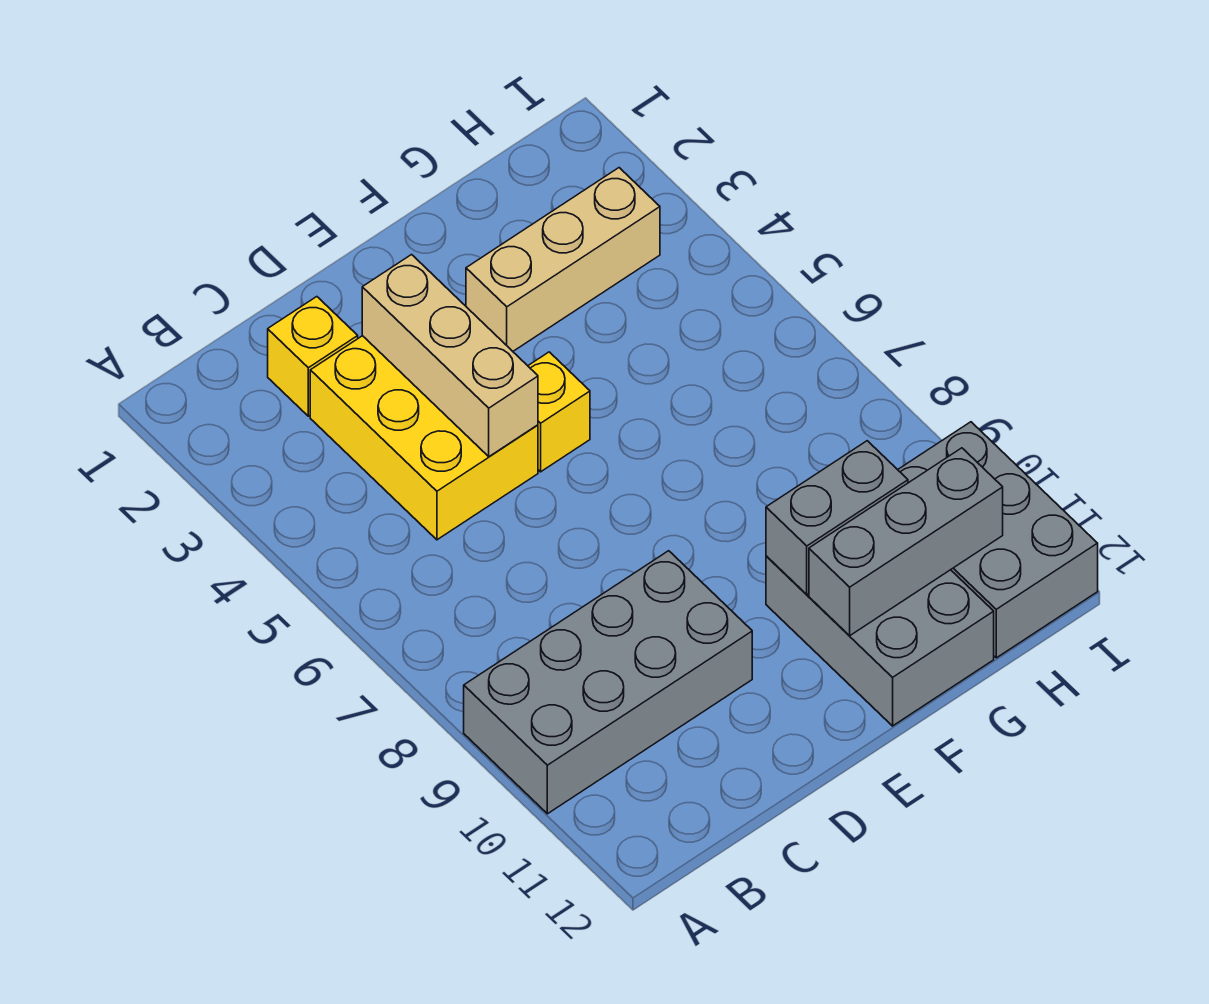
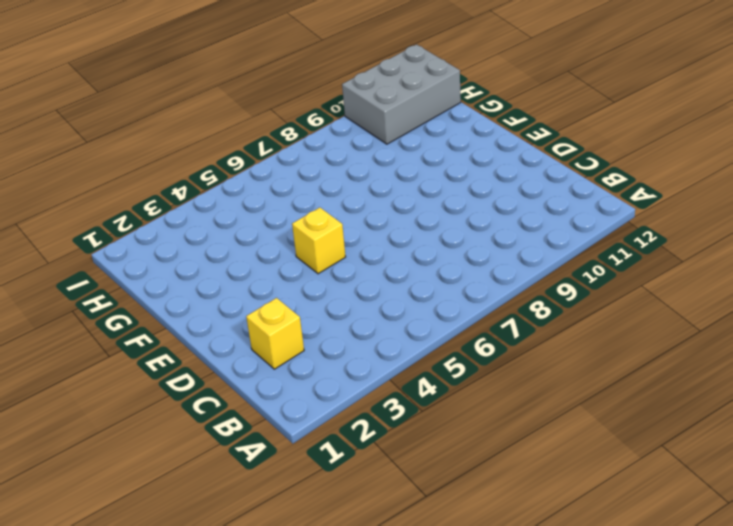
none -> grey brick A9:D10 level 1
none -> yellow brick C3:D5 level 1

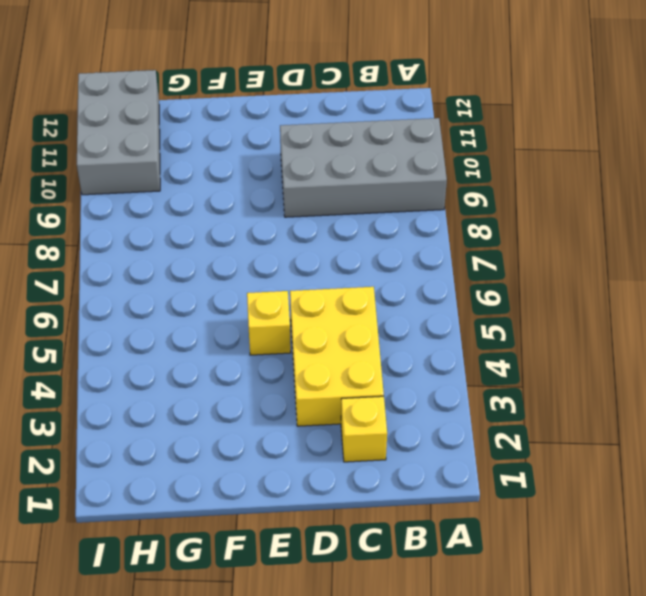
none -> tan brick F3:H3 level 1
none -> grey brick F10:G12 level 1

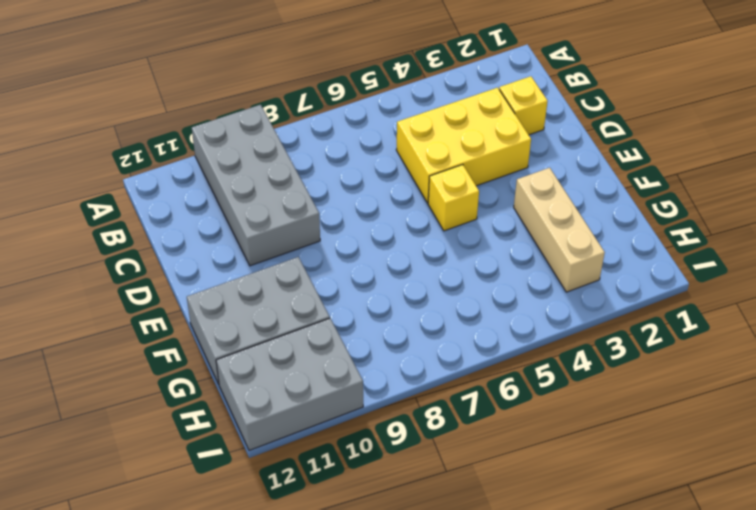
none -> tan brick D3:D5 level 2
none -> grey brick F10:G10 level 2

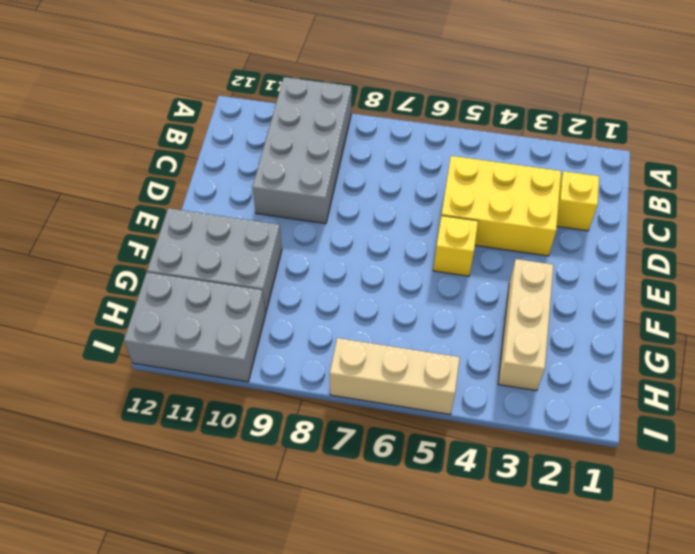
tan brick I5:I7 level 1 -> tan brick D3:D5 level 2
none -> grey brick F10:G10 level 2
none -> grey brick F11:H11 level 2

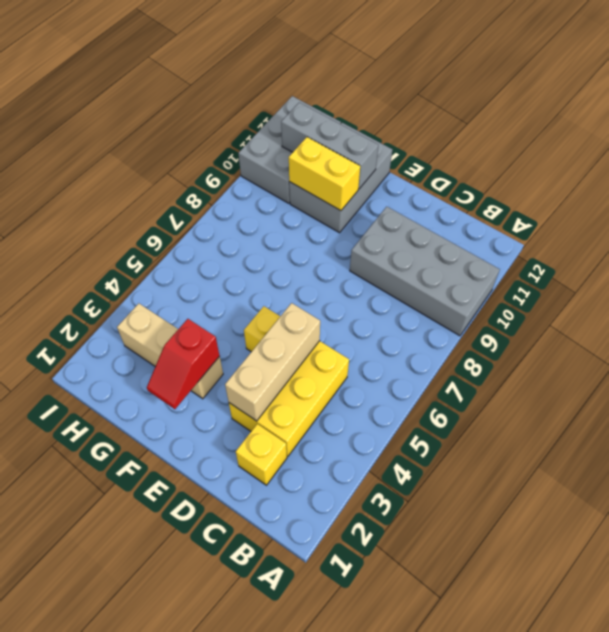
red slope F2:F3 level 2 top 3 -> none
yellow brick F10:G10 level 2 -> grey brick F10:G10 level 2

